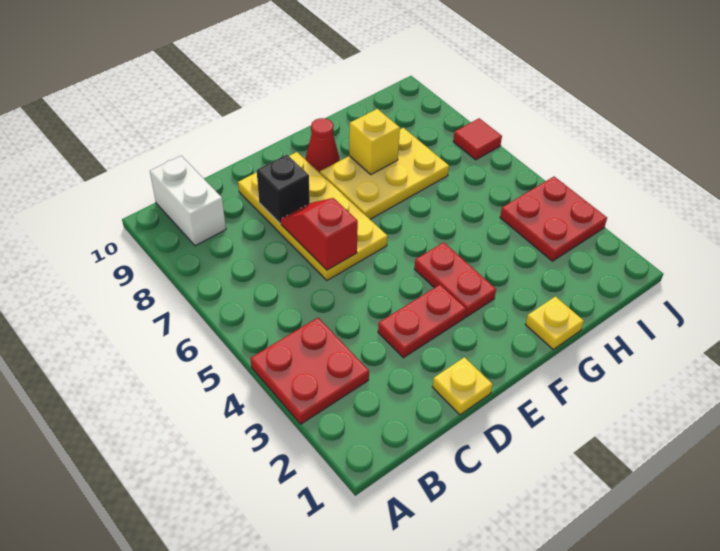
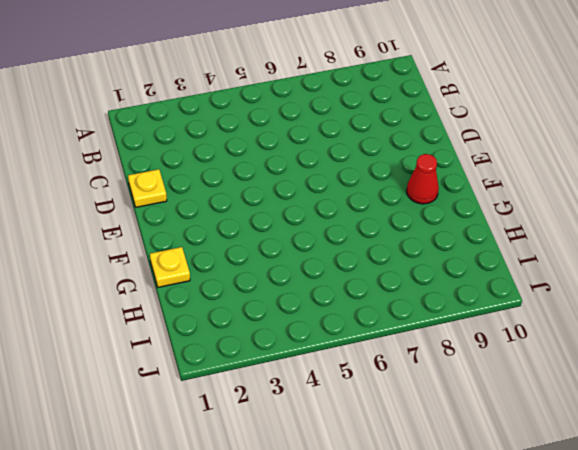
none -> red plate A3:B4 level 1
none -> white brick B9:B10 level 1
none -> red plate D3:E3 level 1

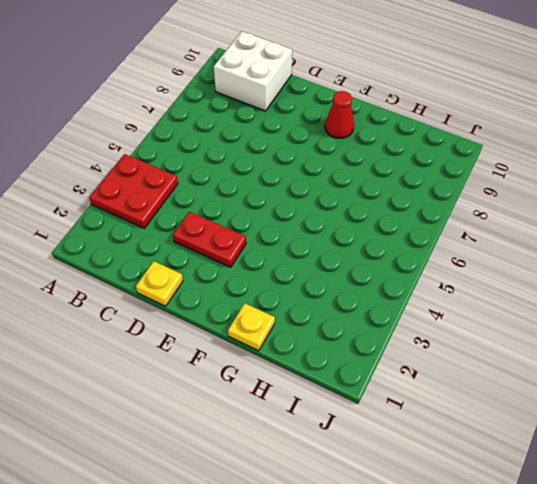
white brick B9:C10 level 1 -> white brick B9:B10 level 1
none -> yellow plate D6:E9 level 1
none -> red plate F3:F4 level 1
none -> yellow plate F7:H8 level 1

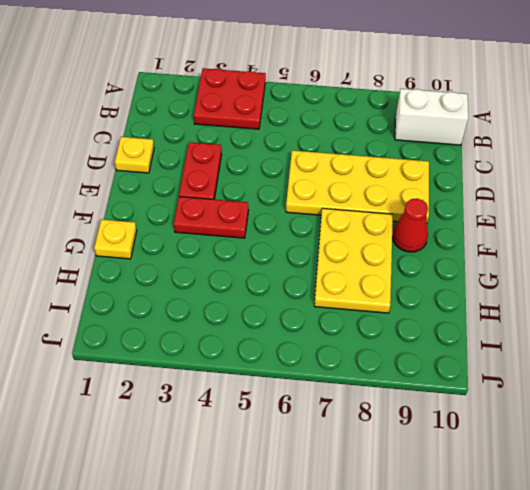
none -> red plate I3:J4 level 1
none -> red tile J7 level 1
none -> red slope D6:D7 level 2 top 6

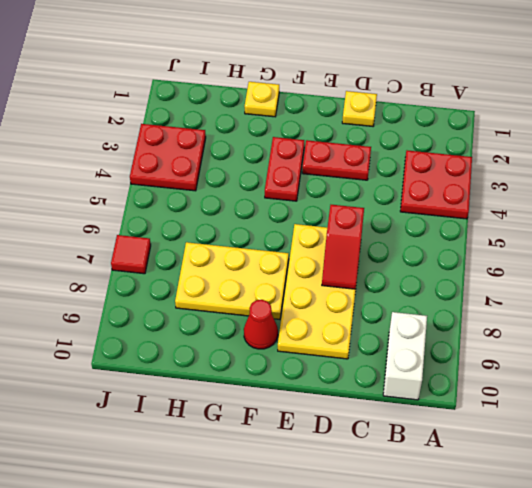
none -> black brick D8 level 2
none -> yellow brick G8 level 2

